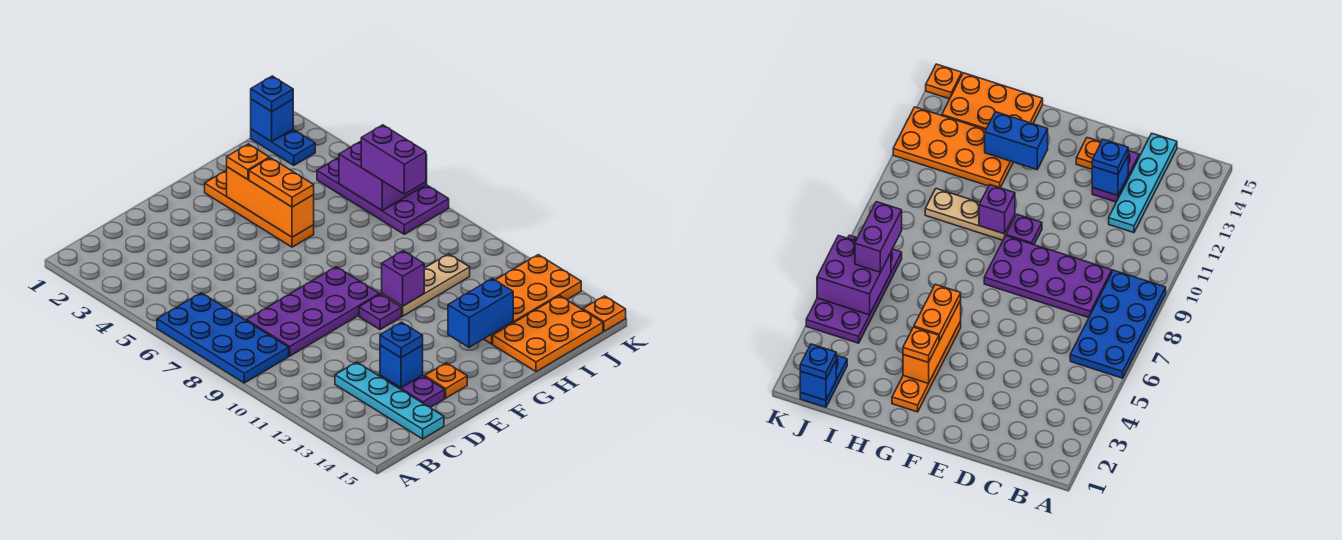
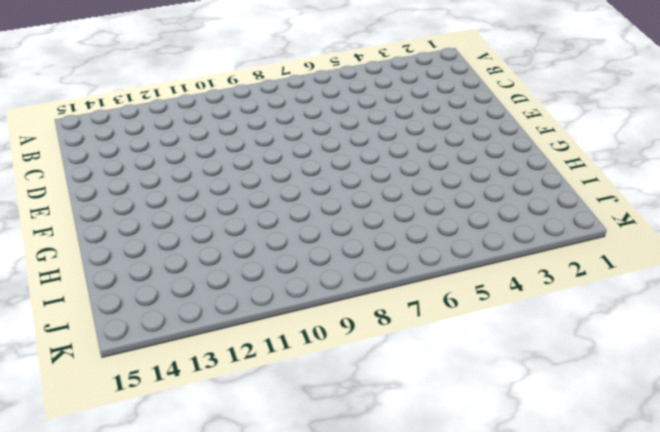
none -> blue plate A6:B9 level 1
none -> purple plate C8:F9 level 1
none -> cyan plate C12:C15 level 1

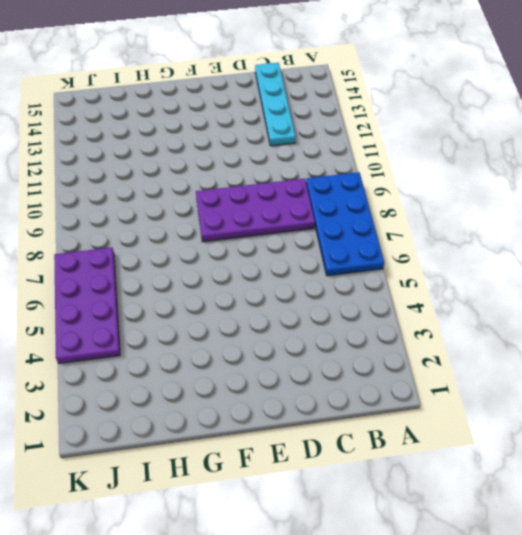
none -> purple plate D13:D14 level 1
none -> orange plate E14 level 1
none -> purple plate F10 level 1

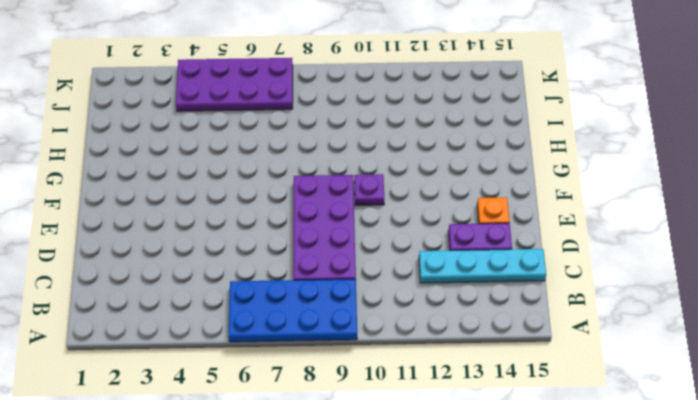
none -> orange plate G2:G5 level 1
none -> tan plate G10:I10 level 1
none -> orange plate H12:K13 level 1

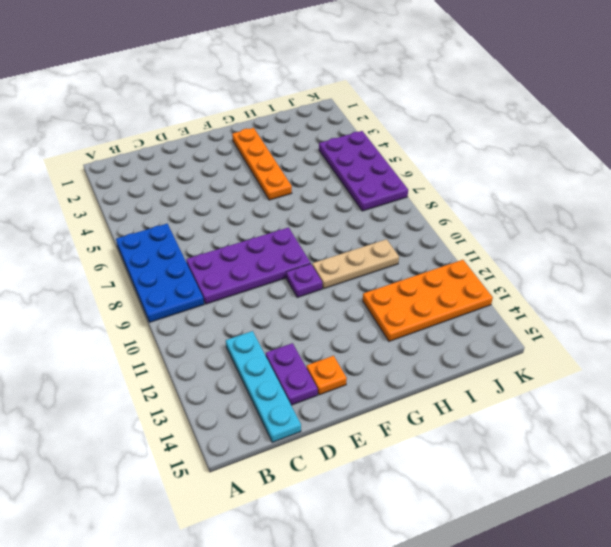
none -> orange plate H14:J15 level 1
none -> blue plate J1:J2 level 1
none -> orange plate K15 level 1

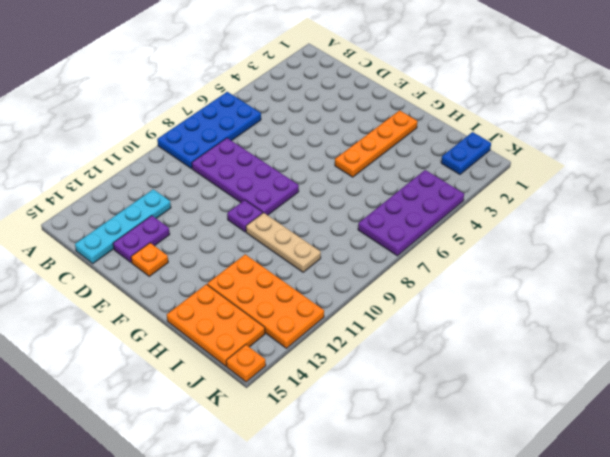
none -> blue brick D13 level 2
none -> orange brick G3:G5 level 2
none -> purple brick G10 level 2

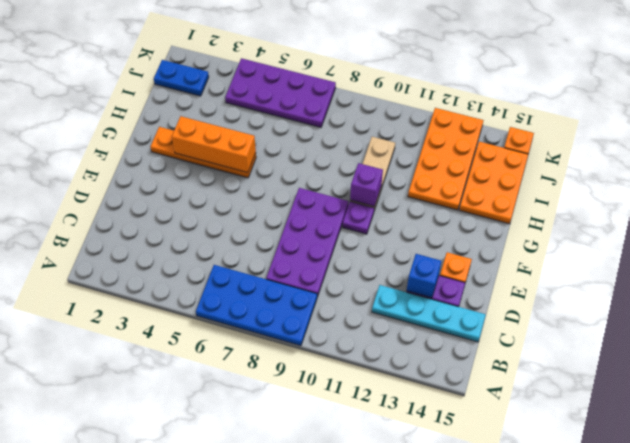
none -> blue brick G13:H13 level 2
none -> blue brick J1 level 2
none -> purple brick J5:K6 level 2

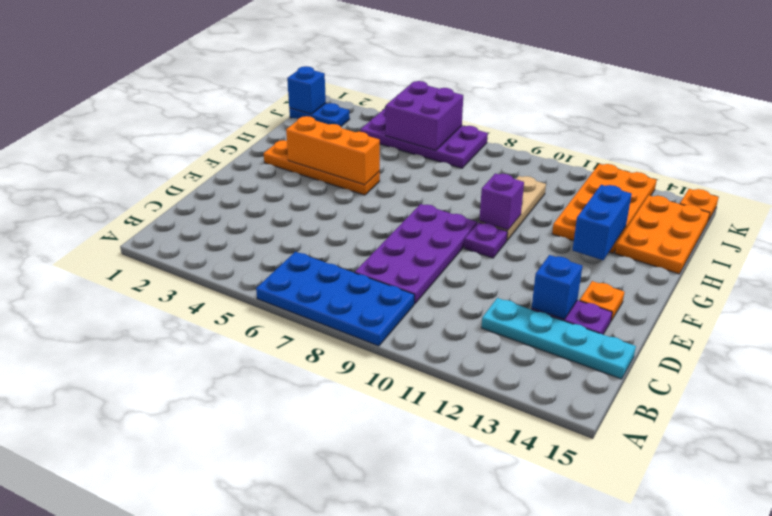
none -> blue plate D13 level 3
none -> orange plate G3 level 3
none -> orange plate G4:G5 level 3

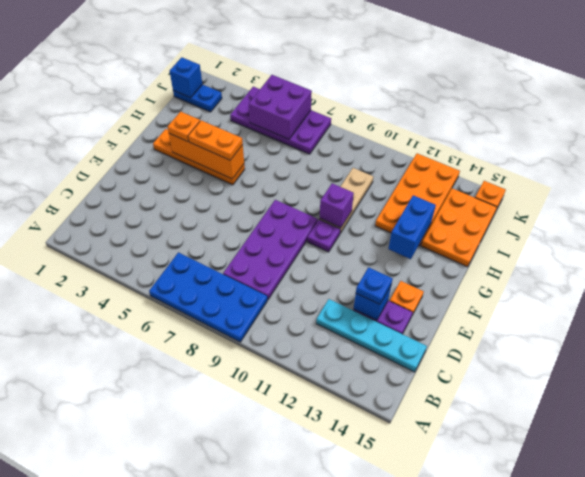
none -> blue plate J1 level 3
none -> purple brick J6:J7 level 3

